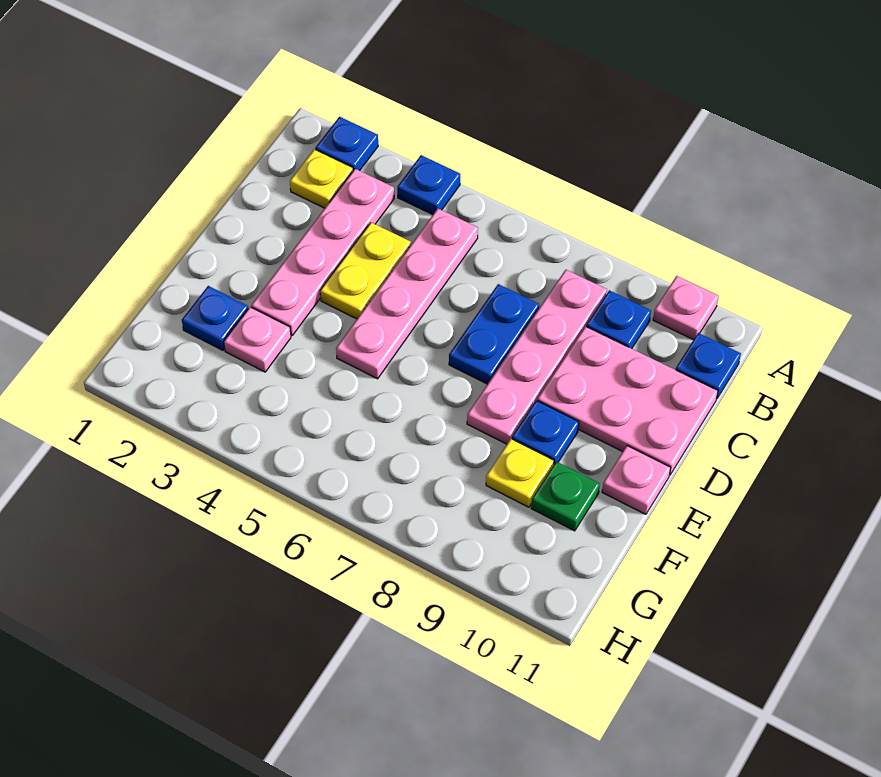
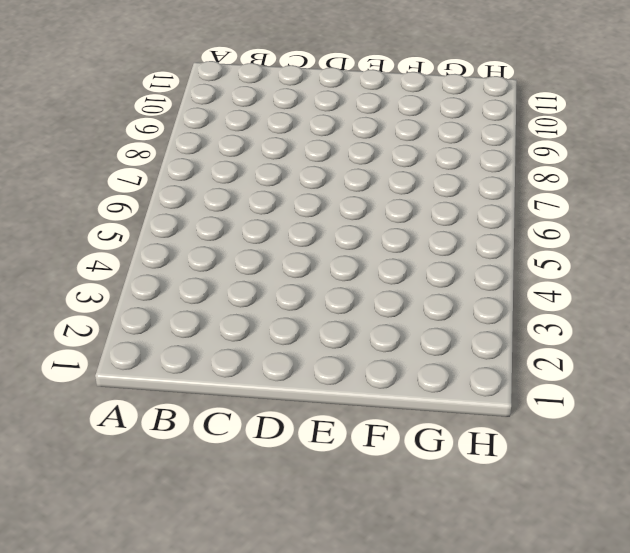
none -> blue plate A2 level 1
none -> blue plate A4 level 1
none -> pink plate A10 level 1

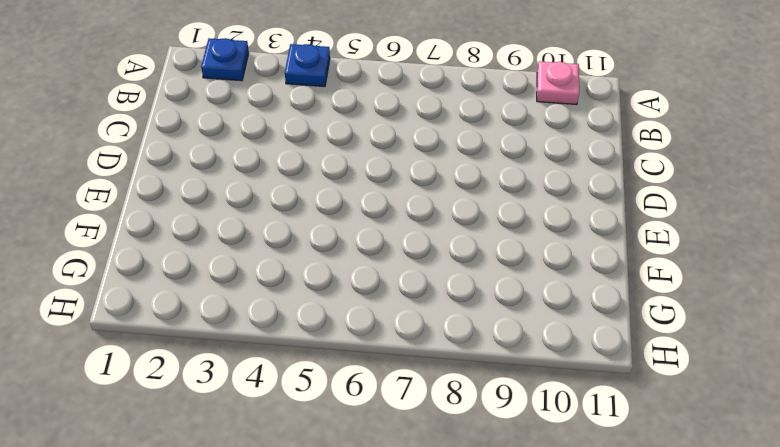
none -> yellow plate B2 level 1
none -> pink plate B3:E3 level 1
none -> pink plate B5:E5 level 1

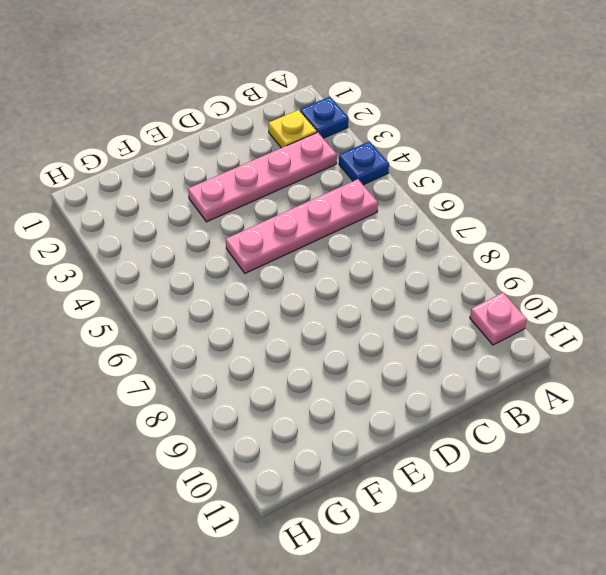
none -> pink plate B8:E8 level 1
none -> blue plate B9 level 1
none -> blue plate B11 level 1

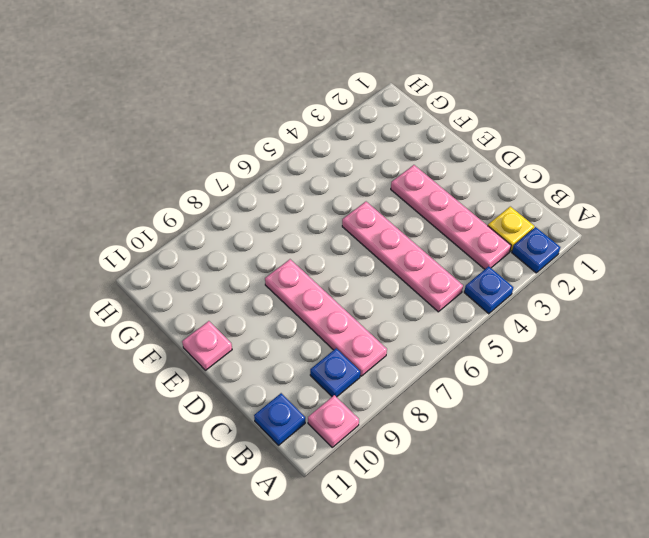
none -> yellow plate C4:D4 level 1
none -> blue plate C7:D7 level 1
none -> pink plate C9:D11 level 1

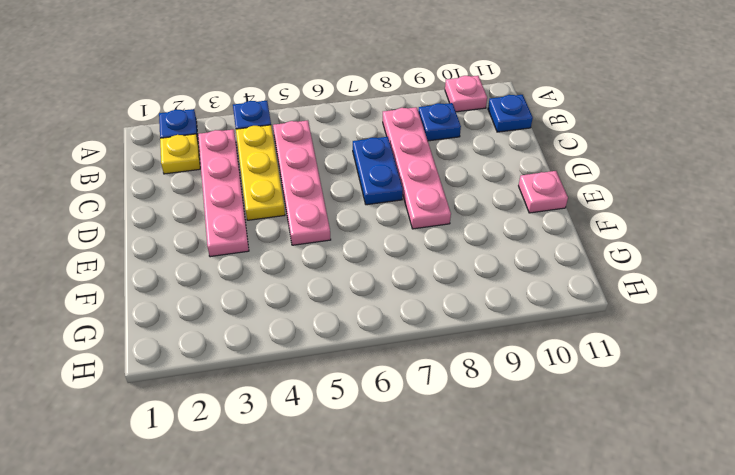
yellow plate B4:D4 level 1 -> yellow plate C4:D4 level 1
none -> pink plate C9:D11 level 1
none -> blue plate E9 level 1
none -> blue plate F2 level 1

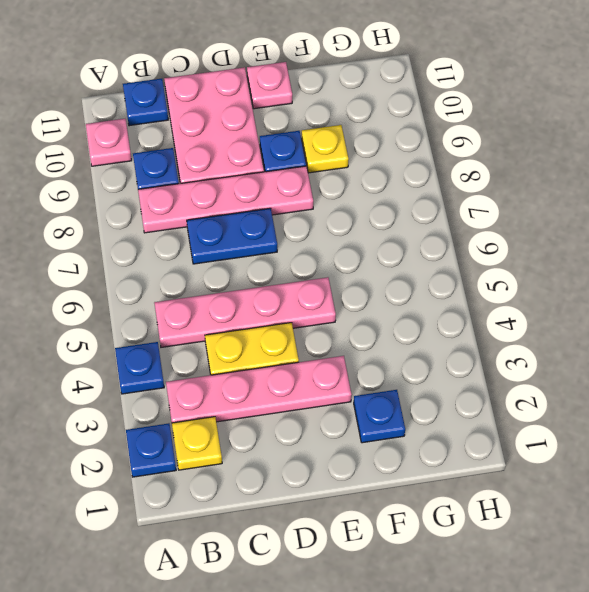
none -> pink plate F3 level 1
none -> green plate F10 level 1

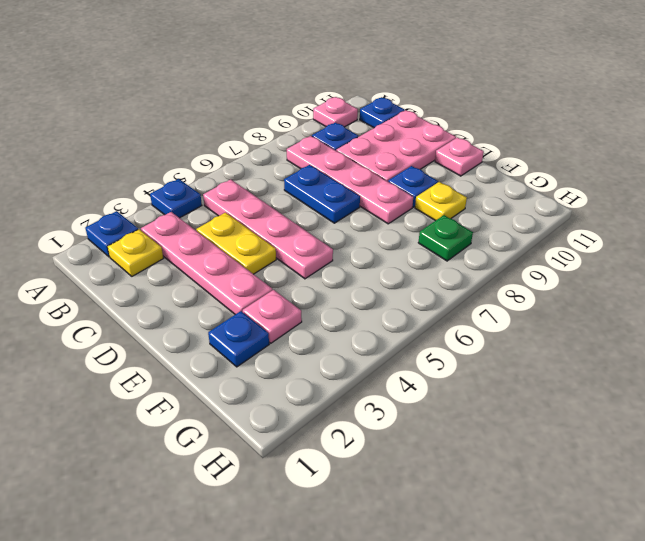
green plate G8 level 1 -> green plate F10 level 1

